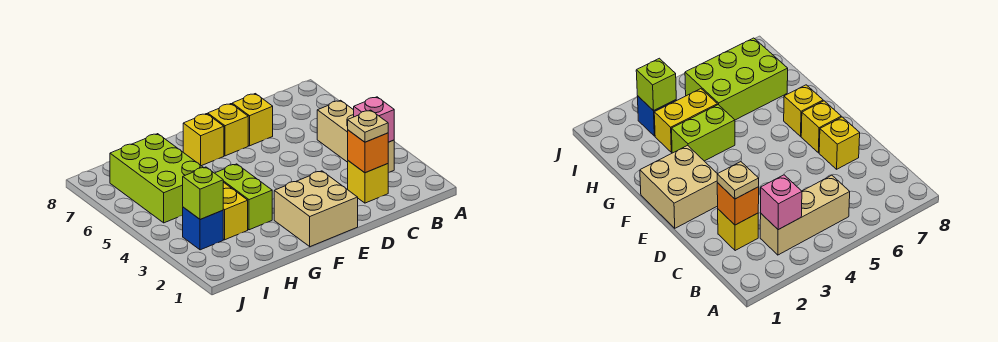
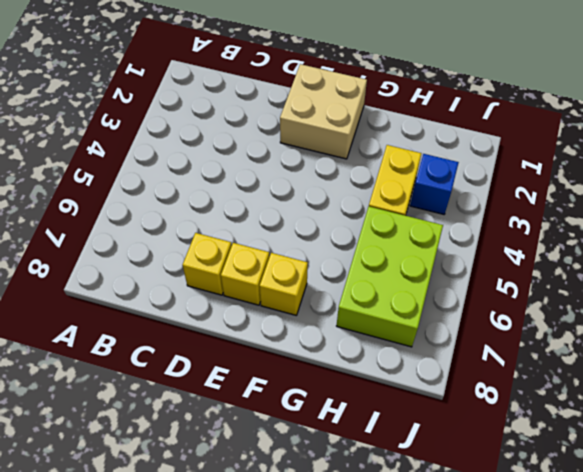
none -> tan brick B3:B5 level 1
none -> yellow brick C2 level 1
none -> lime brick G3:G4 level 1

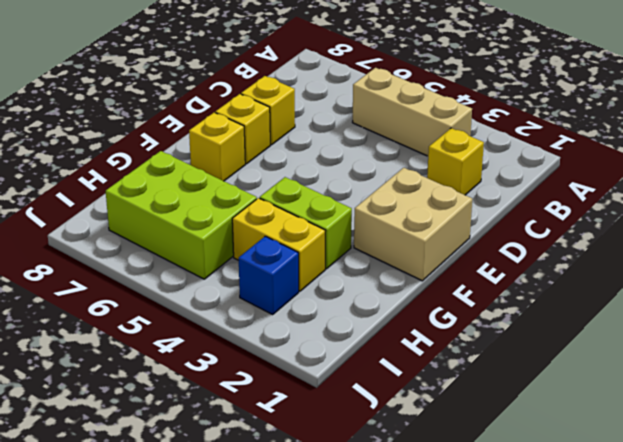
none -> pink brick B3 level 2
none -> orange brick C2 level 2
none -> lime brick I3 level 2

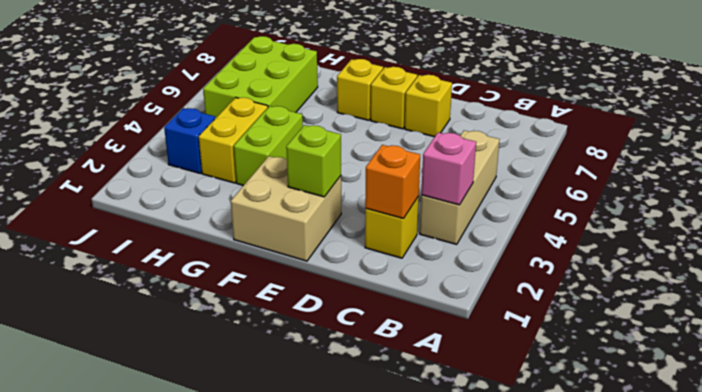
lime brick E2 level 2 -> lime brick I3 level 2
none -> tan plate C2 level 3

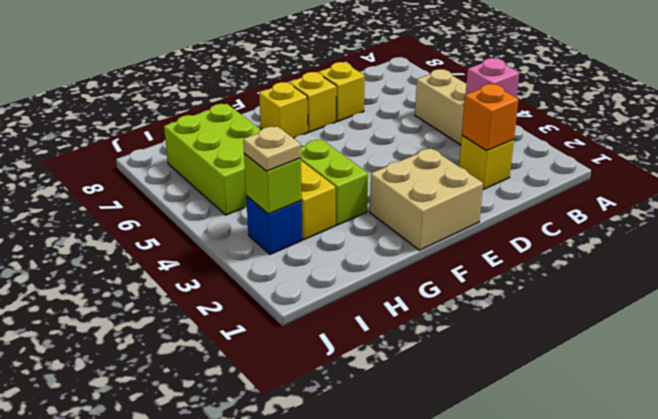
tan plate I3 level 3 -> tan plate C2 level 3

